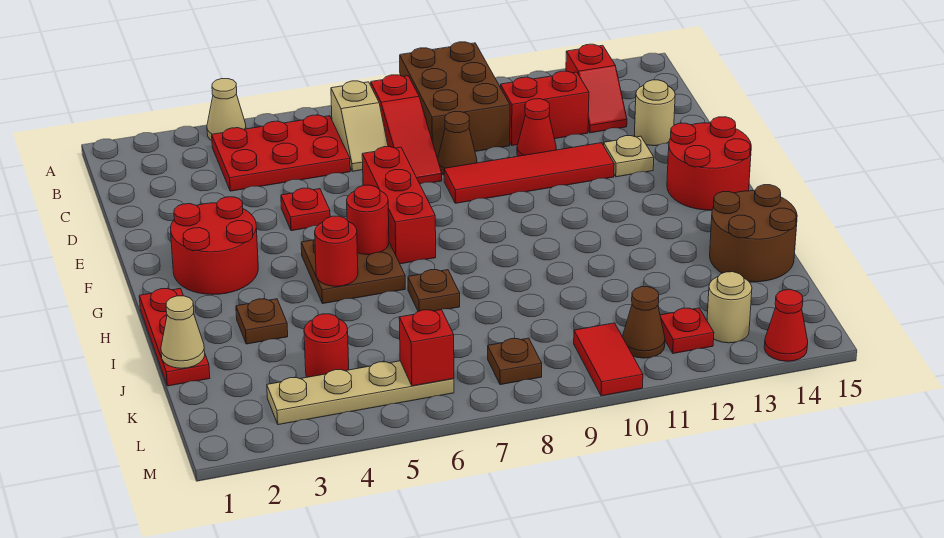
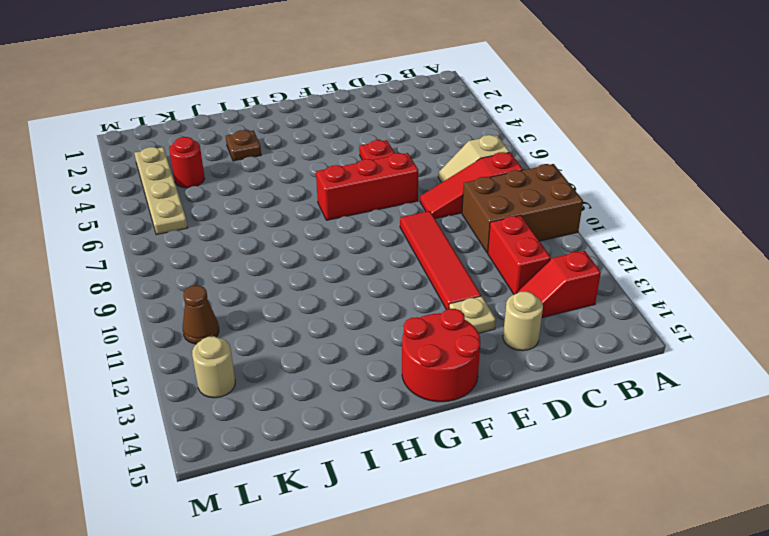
none -> tan cone A4 level 1
none -> red plate B4:C6 level 1
none -> brown cone D9 level 1
none -> red cone D11 level 1

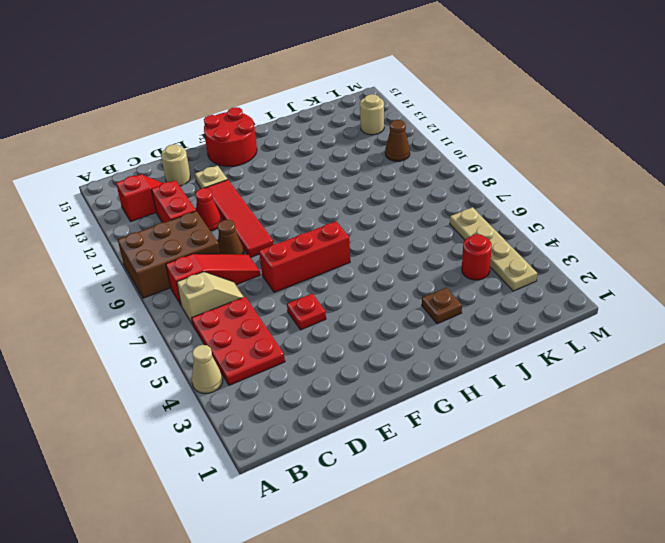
none -> red round brick F2:G3 level 1
none -> brown plate G5:H6 level 1
none -> red plate H1:J1 level 1
none -> brown plate I7 level 1

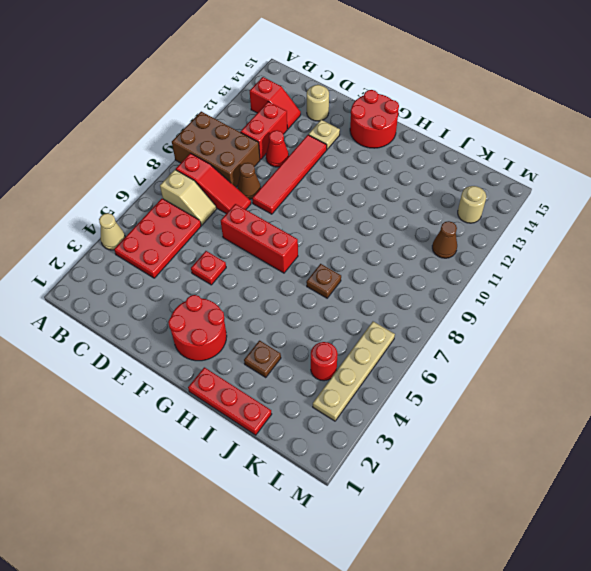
none -> brown plate G5:H6 level 1
none -> brown round brick I14:J15 level 1
none -> brown plate L8 level 1
none -> red tile L10:M10 level 1

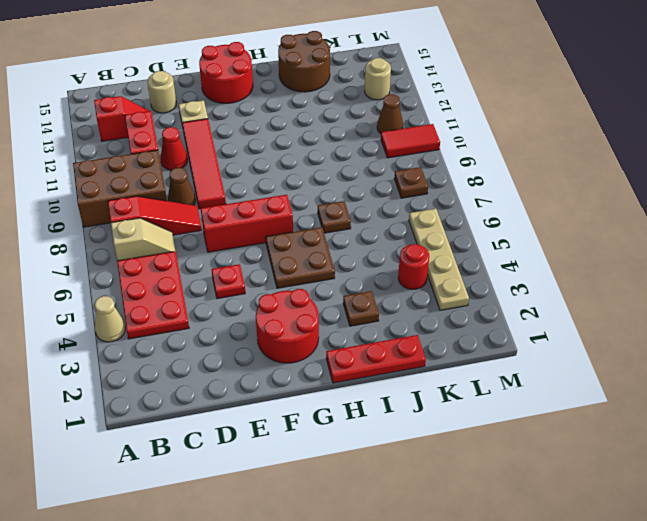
none -> red plate L12 level 1
none -> red cone M14 level 1
none -> red round brick G6 level 2
none -> red round brick H5 level 2

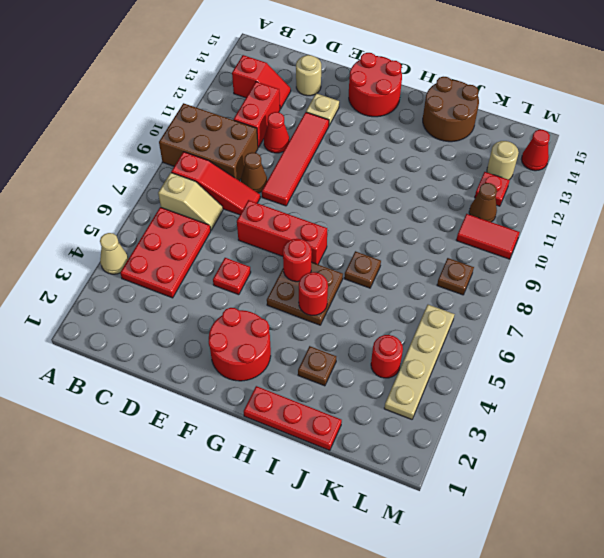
none -> tan cone J1 level 2
none -> red brick L6 level 2

